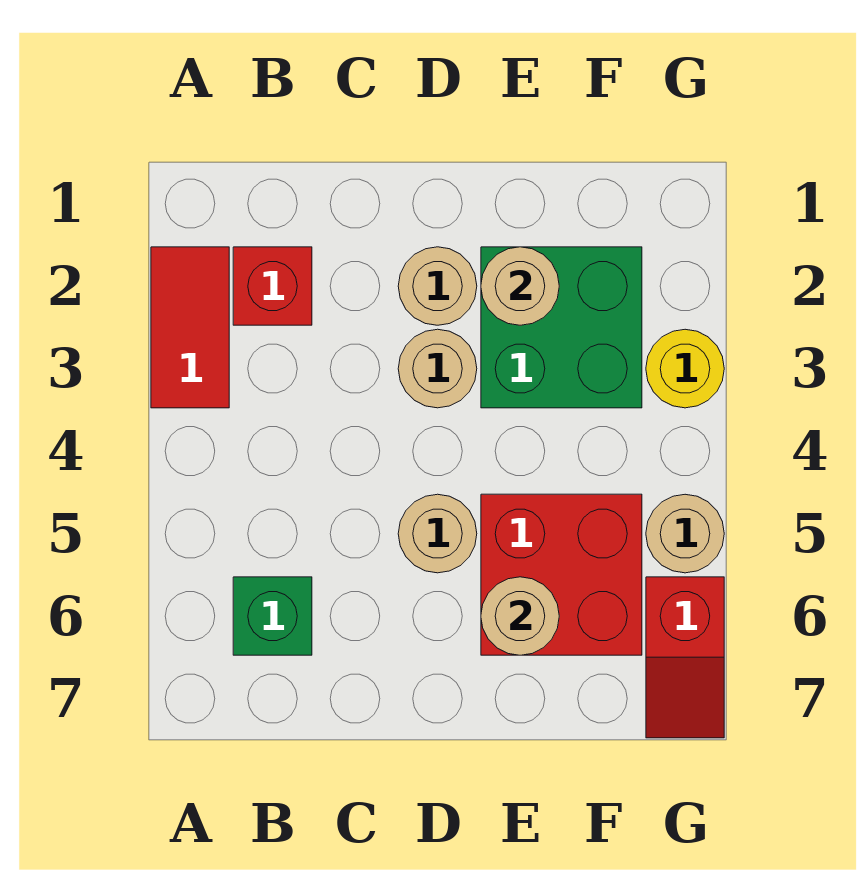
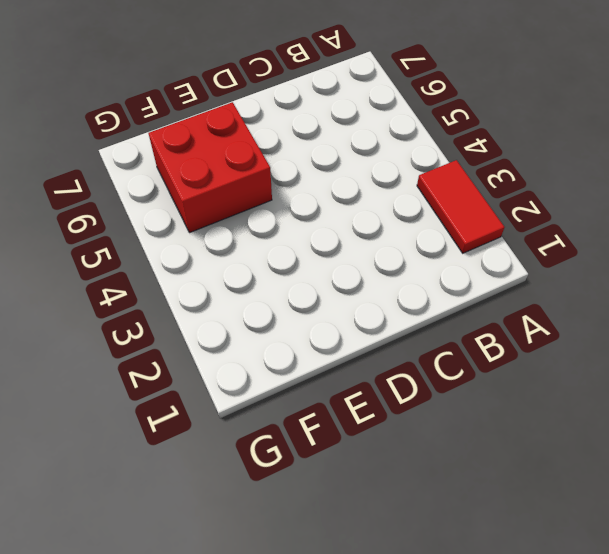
none -> red brick B2 level 1
none -> green brick B6 level 1
none -> tan round brick D2 level 1

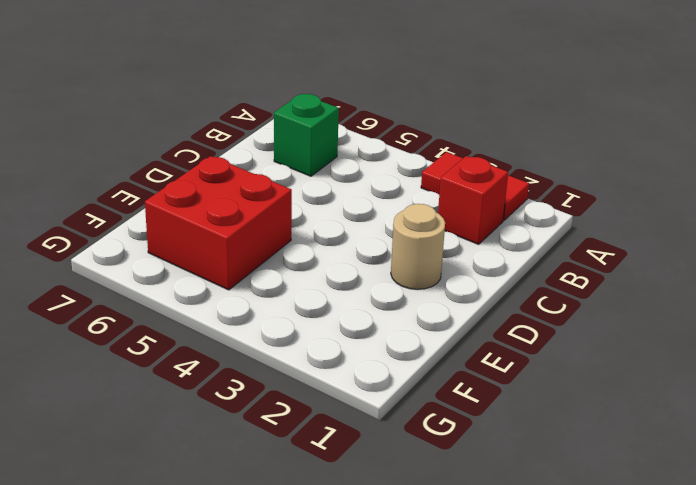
none -> tan round brick D3 level 1
none -> tan round brick D5 level 1
none -> green brick E2:F3 level 1

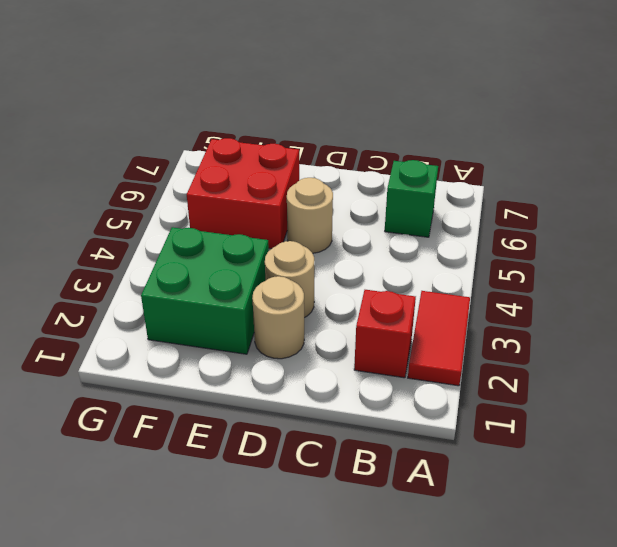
none -> yellow round brick G3 level 1
none -> tan round brick G5 level 1
none -> red slope G6:G7 level 1 top 6

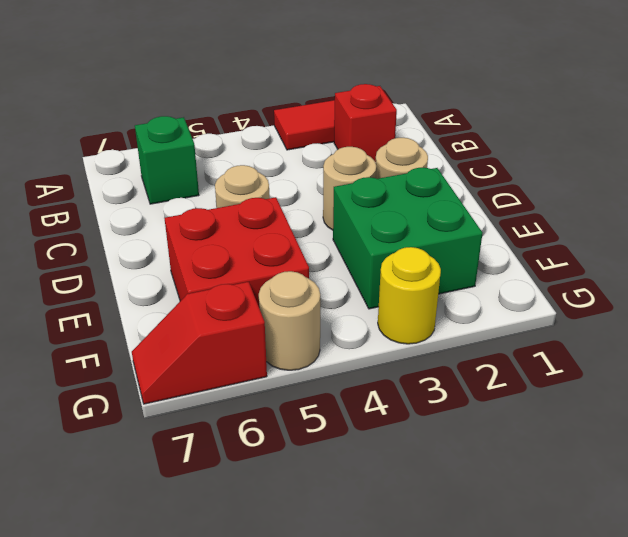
none -> tan round brick E2 level 2
none -> tan round brick E6 level 2

